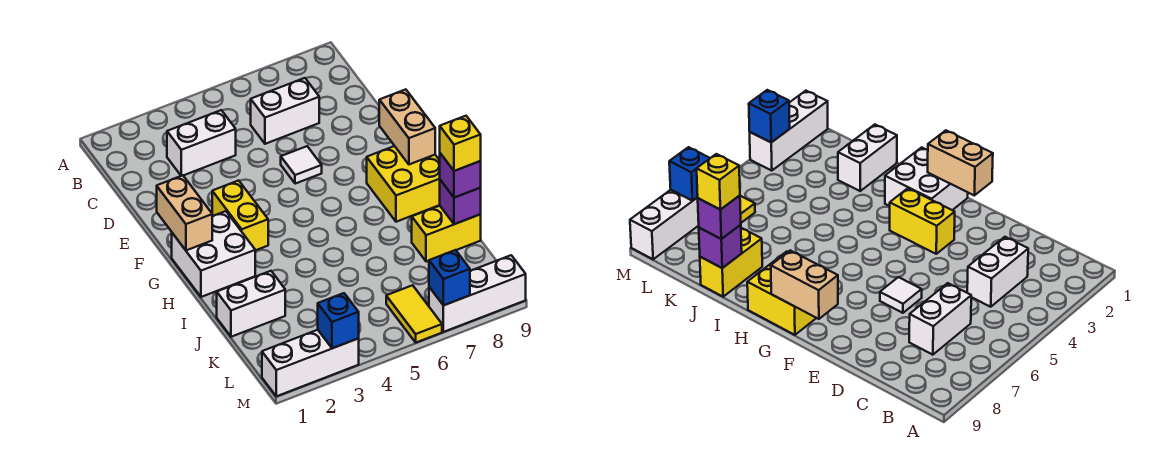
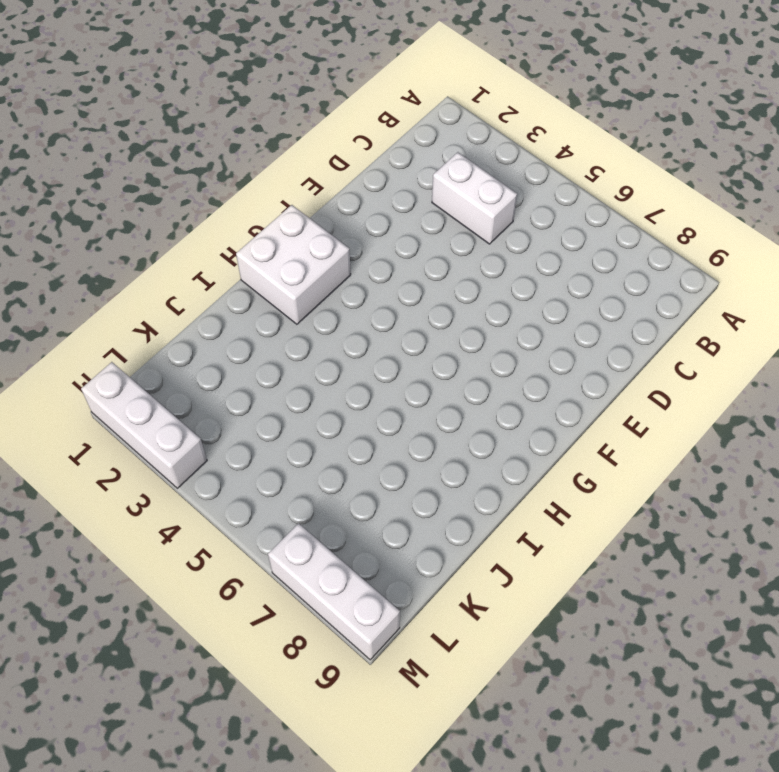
none -> white brick C6:C7 level 1
none -> white tile E6 level 1
none -> yellow brick F3:G3 level 1

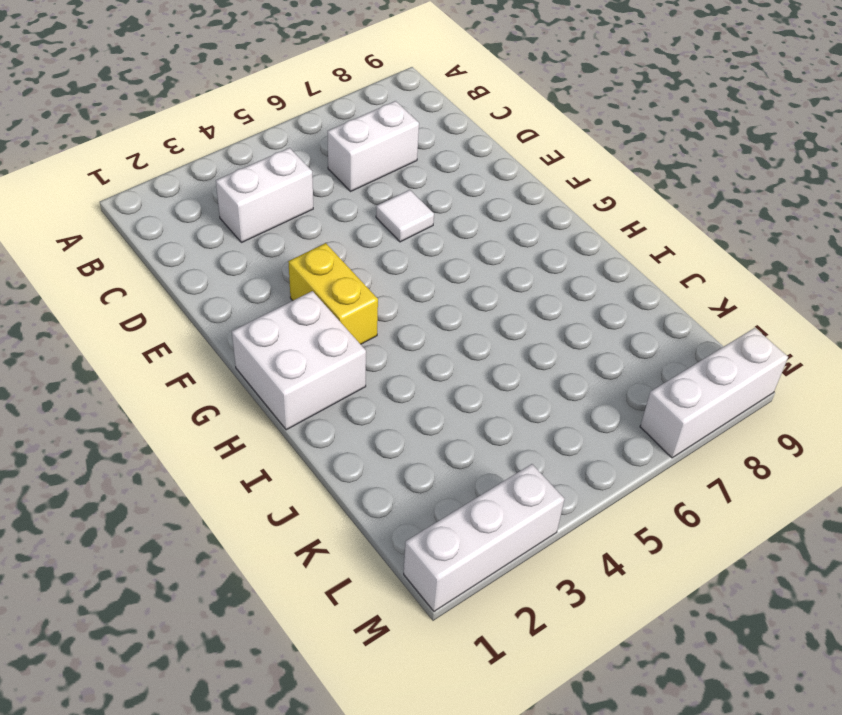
none -> yellow brick G8:H9 level 1
none -> white brick J1:J2 level 1
none -> yellow brick J8:J9 level 1

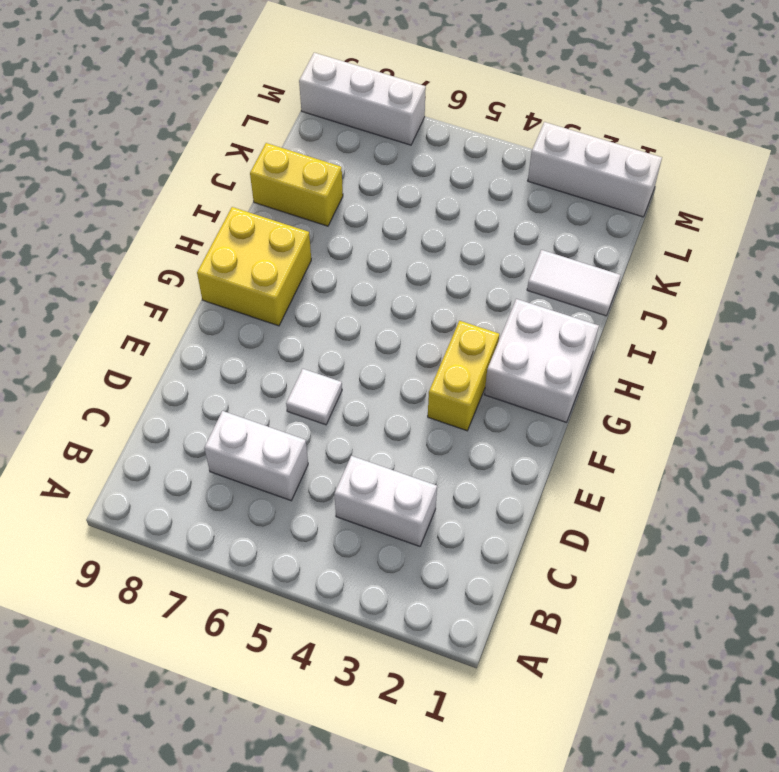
white tile J1:J2 level 1 -> white brick J1:J2 level 1
none -> yellow tile L6:M6 level 1
none -> tan brick F1:G1 level 2
none -> tan brick F9:G9 level 2

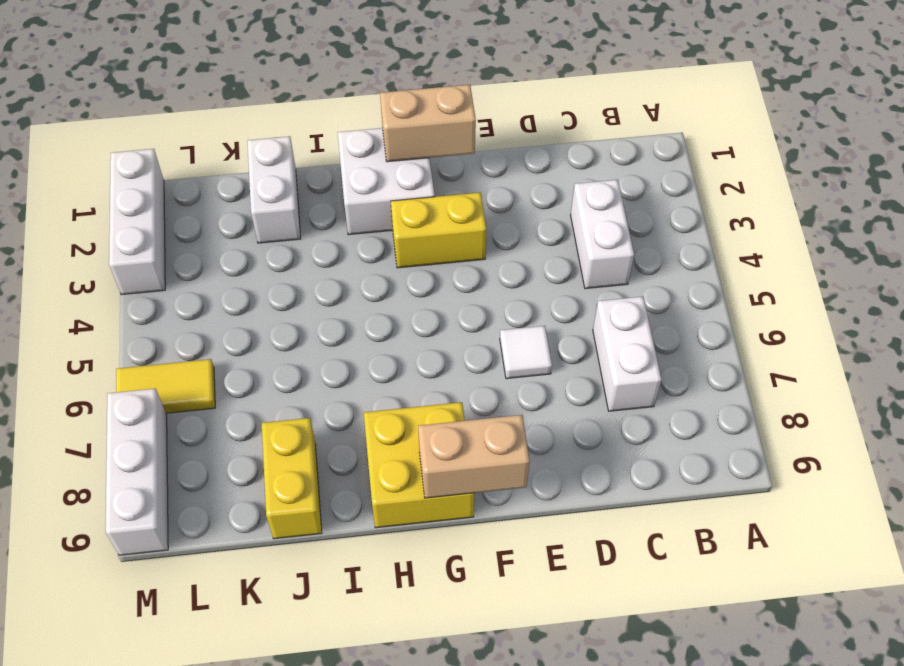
none -> purple brick J9 level 2
none -> blue brick M3 level 2
none -> blue brick M7 level 2

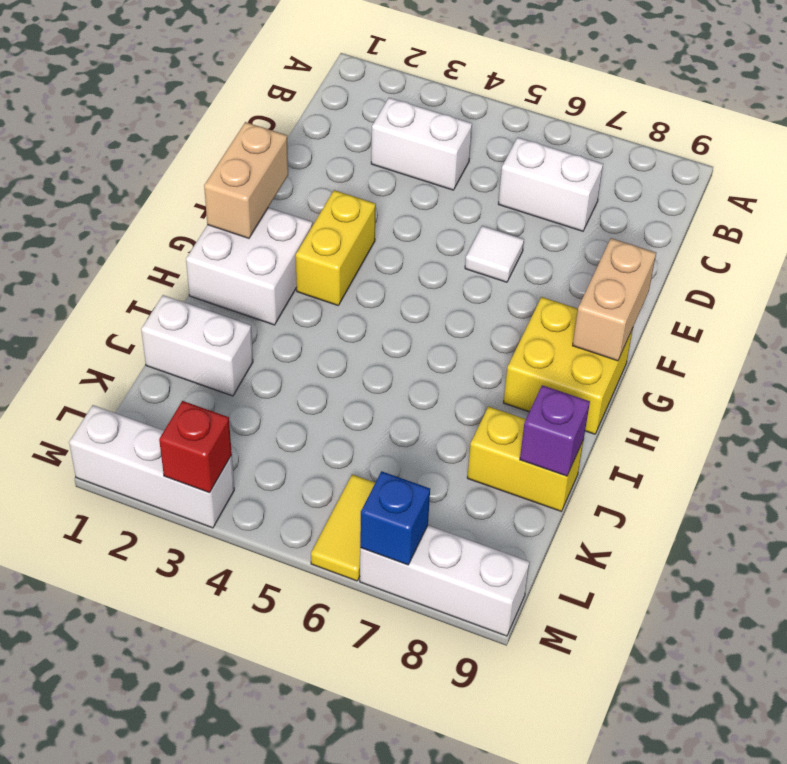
red brick M3 level 2 -> blue brick M3 level 2
none -> purple brick J9 level 3
none -> yellow brick J9 level 4

